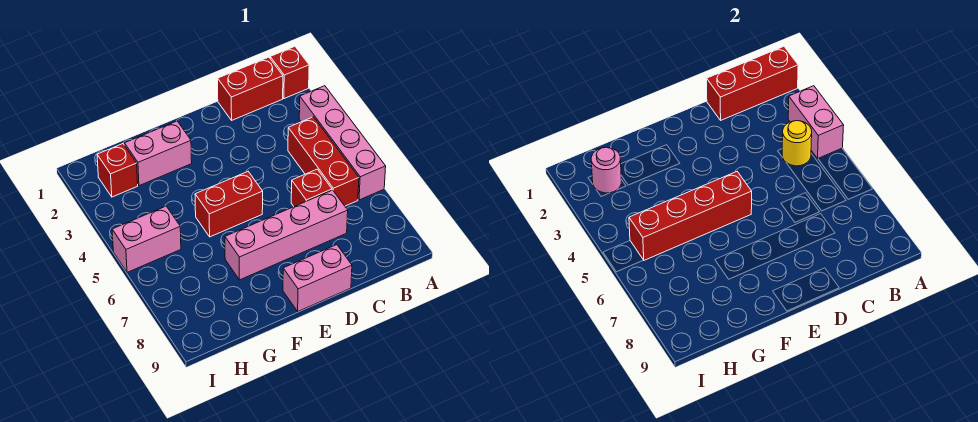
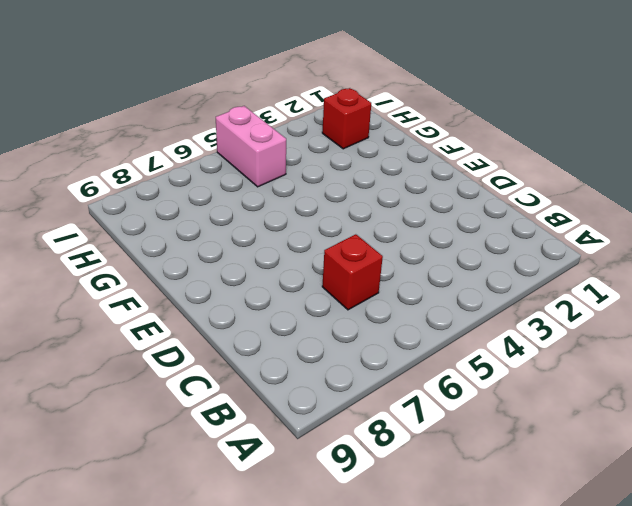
none -> red brick A1 level 1
none -> pink brick A3:A6 level 1
none -> red brick B1:C1 level 1

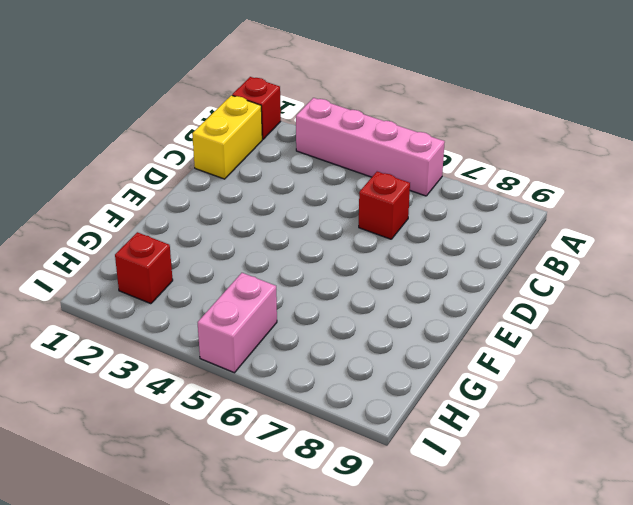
yellow brick B1:C1 level 1 -> red brick B1:C1 level 1
none -> red brick B4:B6 level 1
none -> pink brick C7:F7 level 1
none -> pink brick D9:E9 level 1

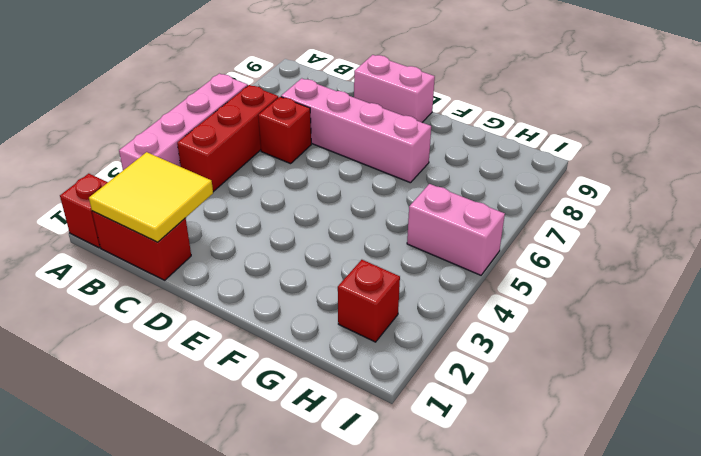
yellow tile B1:C2 level 2 -> red brick A1:C1 level 2
none -> red brick E5:F5 level 1
none -> pink brick F2:G2 level 1
none -> pink brick A3:A4 level 2

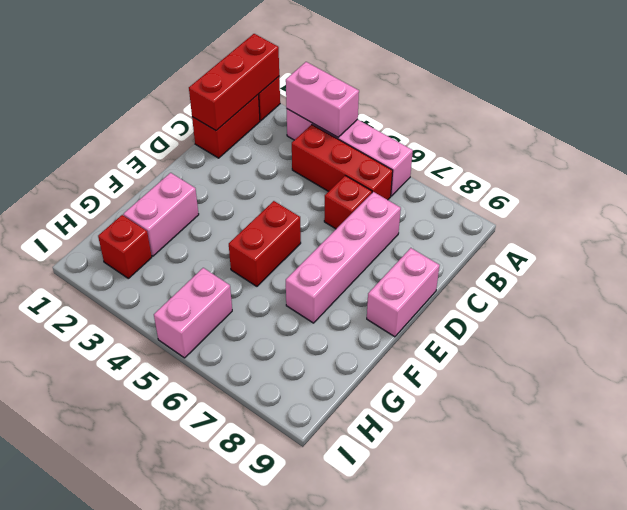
none -> yellow round brick B4 level 2
none -> red brick E5:H5 level 2
none -> pink round brick H2 level 2

